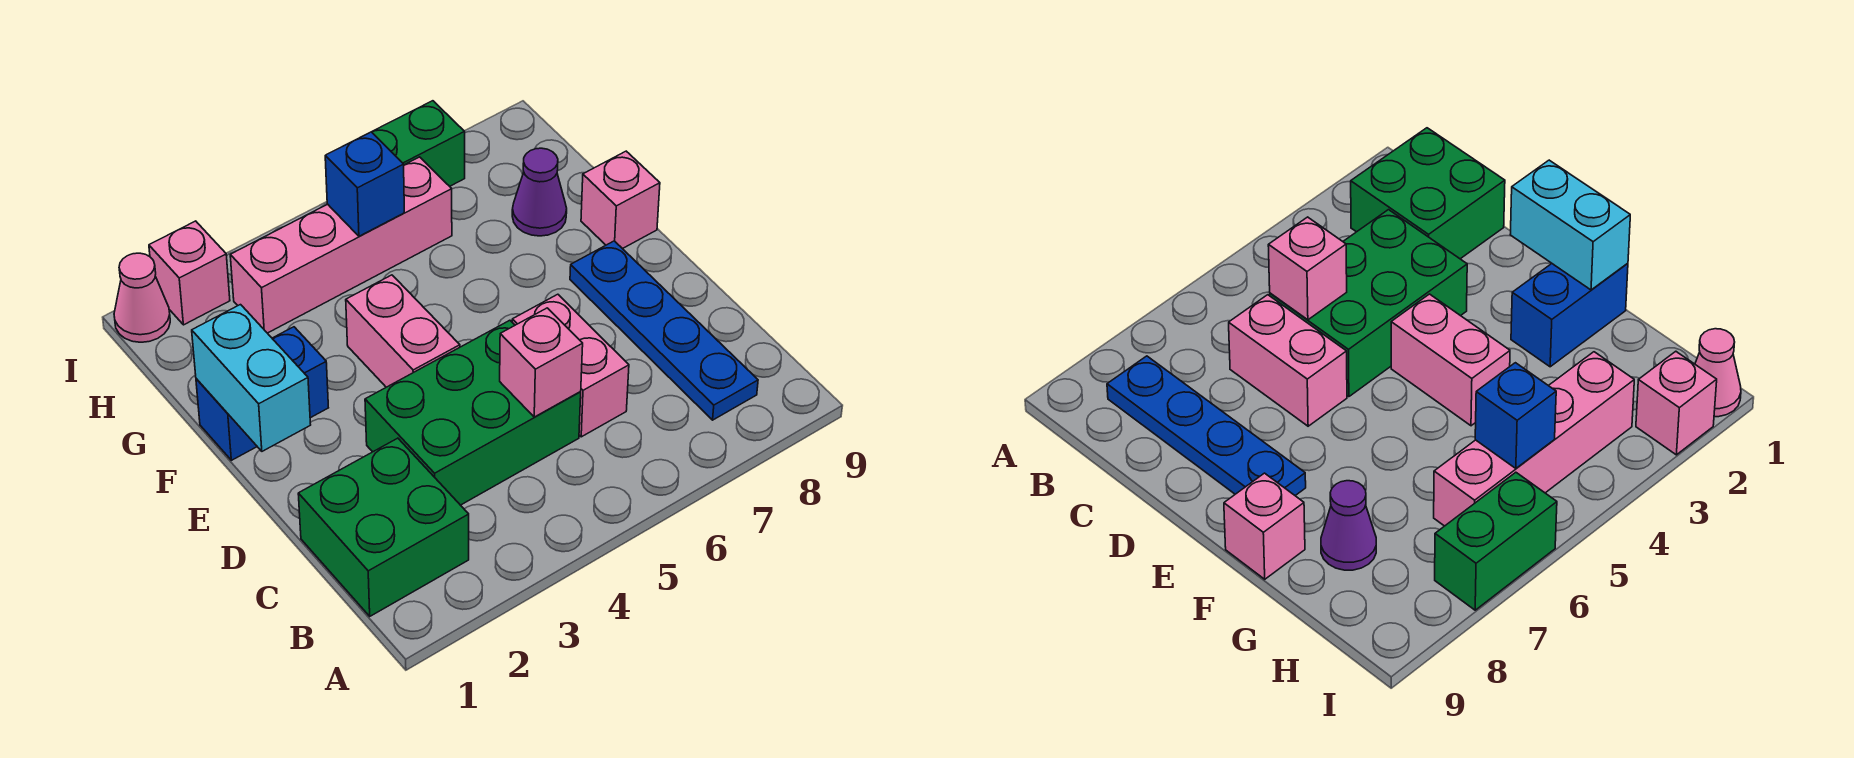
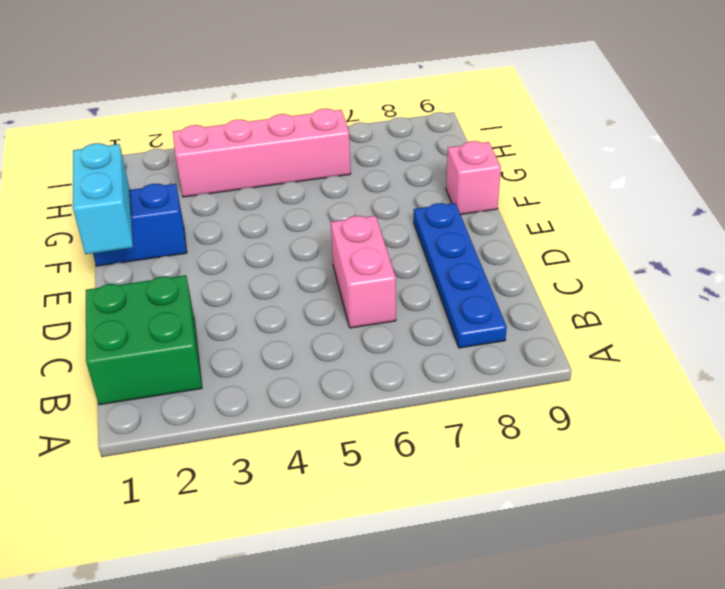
none -> green brick C3:D5 level 1
none -> pink brick E4:F4 level 1
none -> purple cone G8 level 1

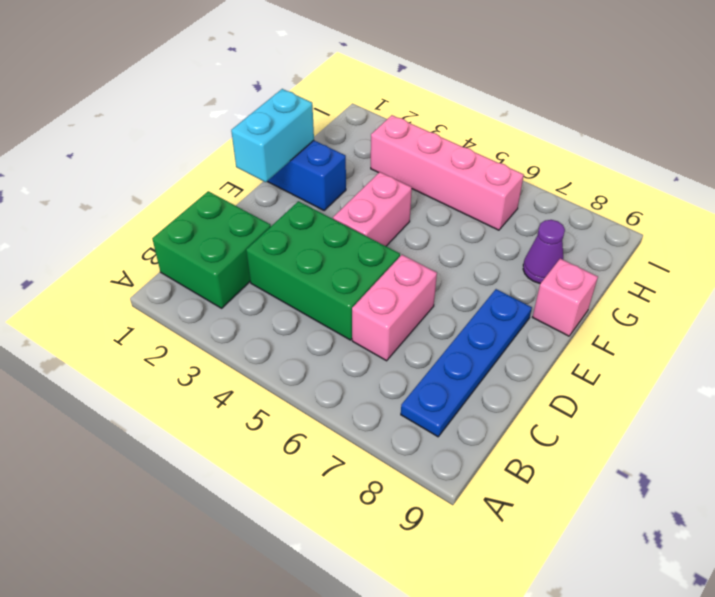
none -> pink cone I1 level 1
none -> pink brick I2 level 1
none -> green brick I6:I7 level 1

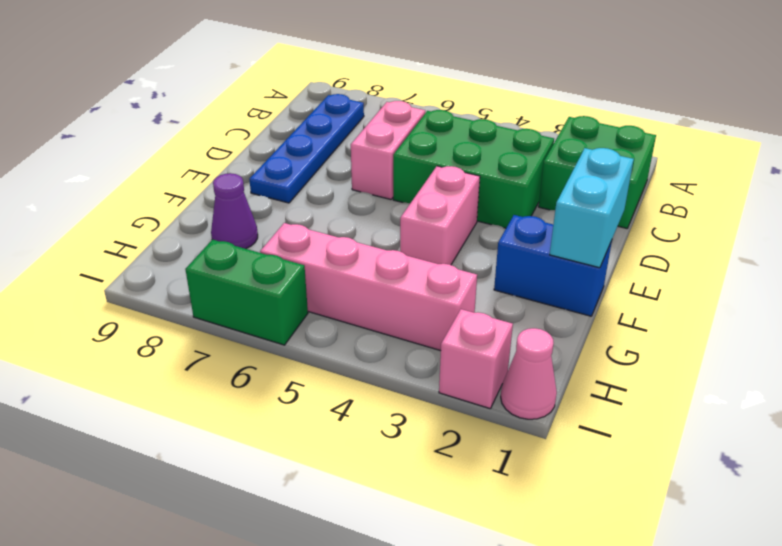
none -> pink brick F9 level 1
none -> pink brick C5 level 2
none -> blue brick H5 level 2

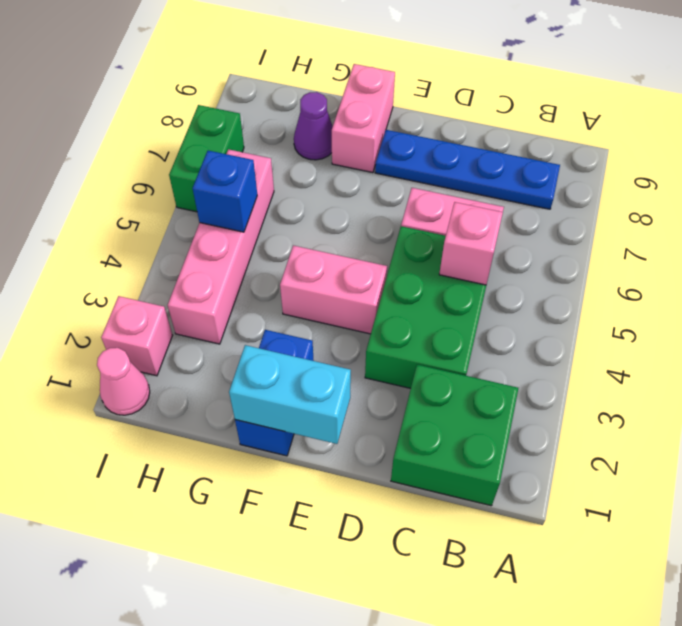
pink brick F8:F9 level 1 -> pink brick F9 level 1

